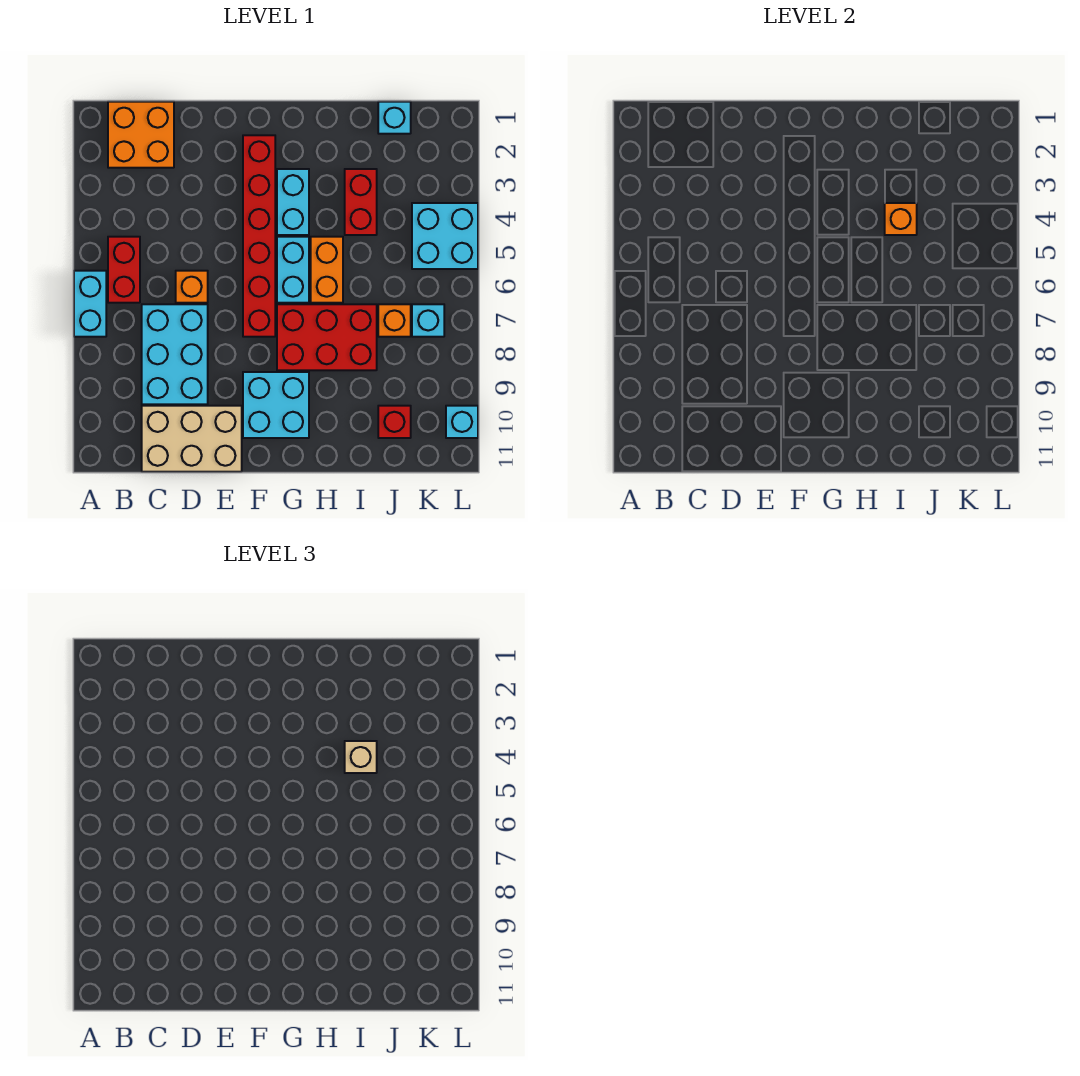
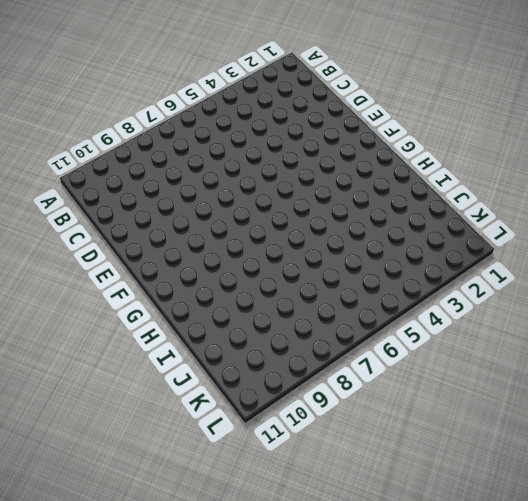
none -> cyan brick A6:A7 level 1
none -> orange brick B1:C2 level 1
none -> red brick B5:B6 level 1

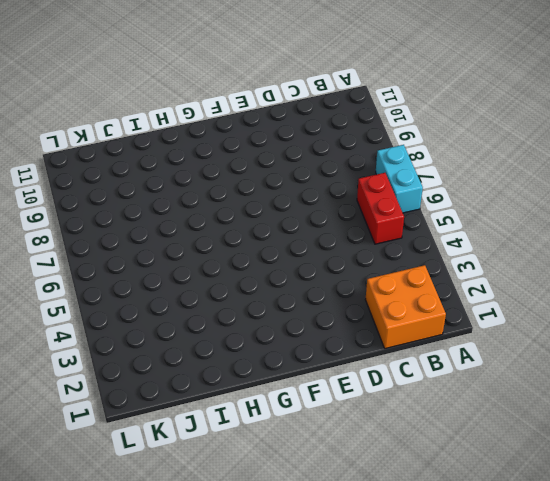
none -> cyan brick C7:D9 level 1
none -> tan brick C10:E11 level 1
none -> orange brick D6 level 1

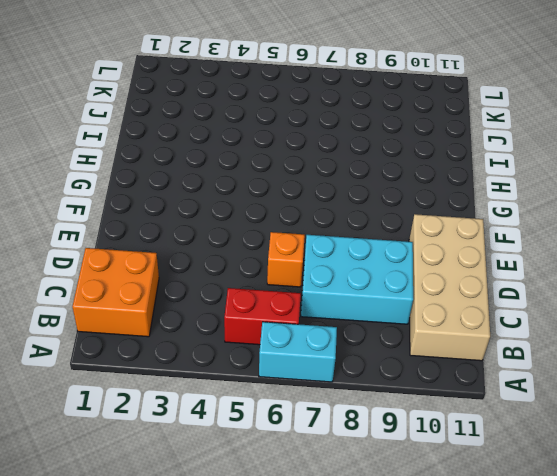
tan brick B10:E11 level 1 -> tan brick C10:E11 level 1
none -> red brick F2:F7 level 1
none -> cyan brick F9:G10 level 1
none -> cyan brick G3:G4 level 1

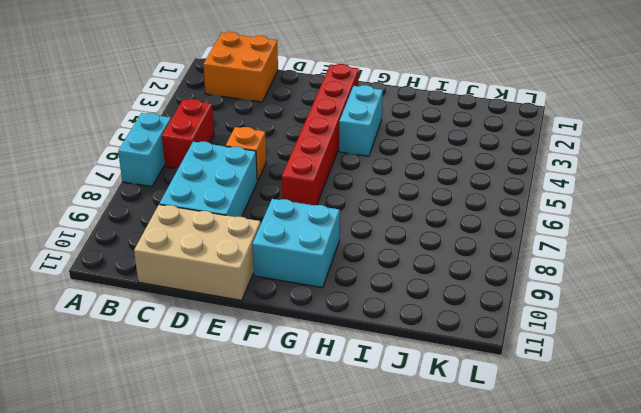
none -> cyan brick G5:G6 level 1
none -> red brick G7:I8 level 1
none -> orange brick H5:H6 level 1

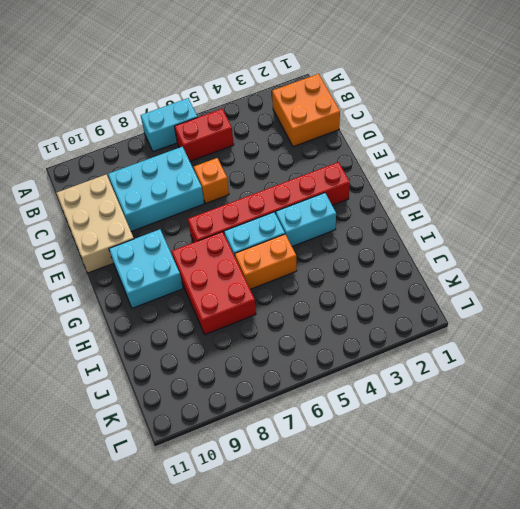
none -> red brick I3:I4 level 1
none -> cyan brick J1 level 1
none -> orange brick J7 level 1

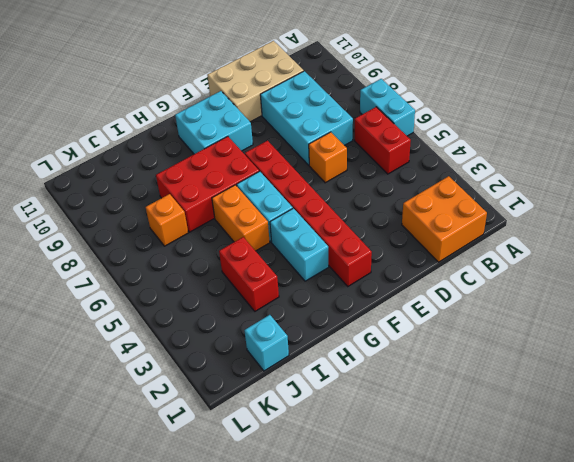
none -> red brick J10 level 1
none -> cyan brick K4:L5 level 1
none -> cyan brick K7 level 1

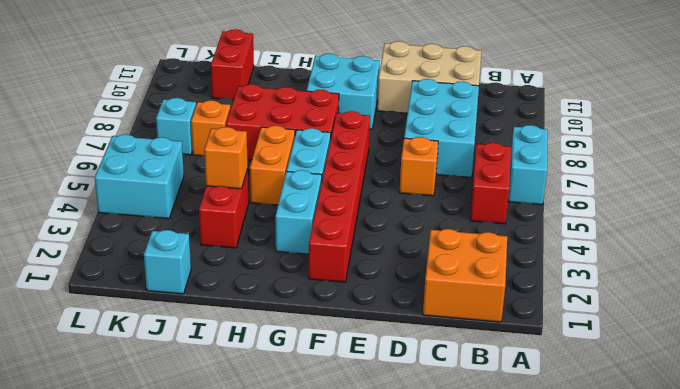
red brick J10:J11 level 1 -> red brick J10 level 1
none -> cyan brick L10 level 1
none -> tan brick I4 level 3

